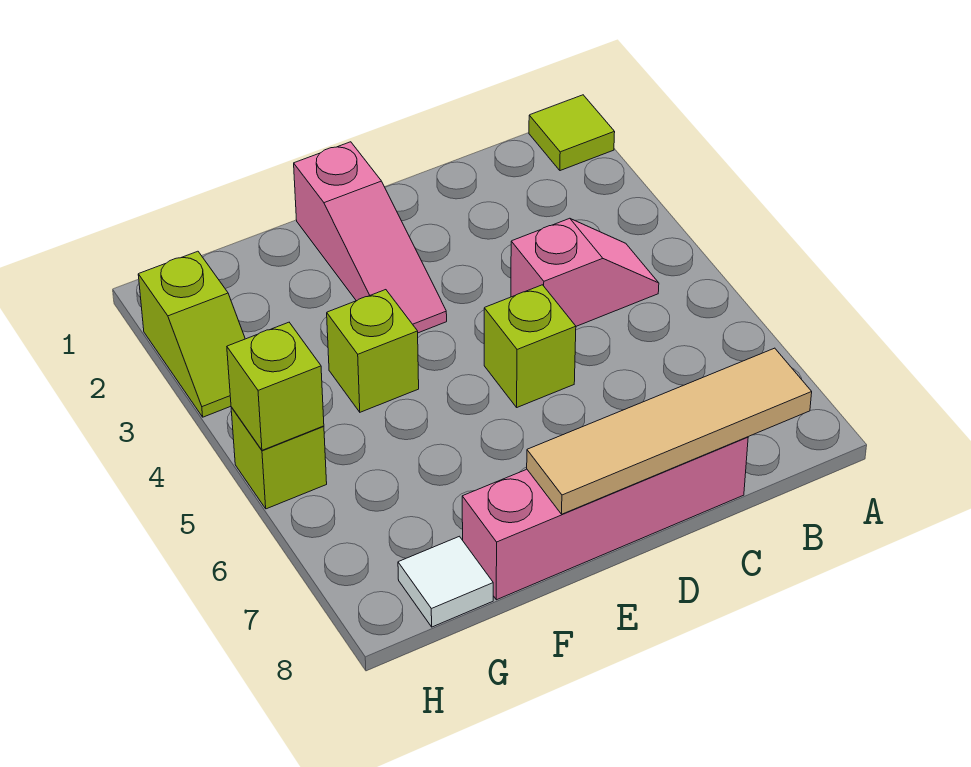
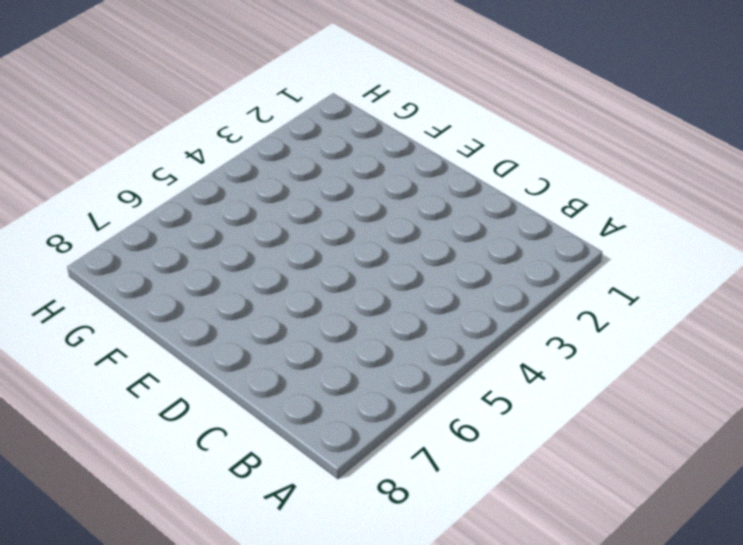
none -> lime tile A1 level 1
none -> pink slope B4:C4 level 1 top C

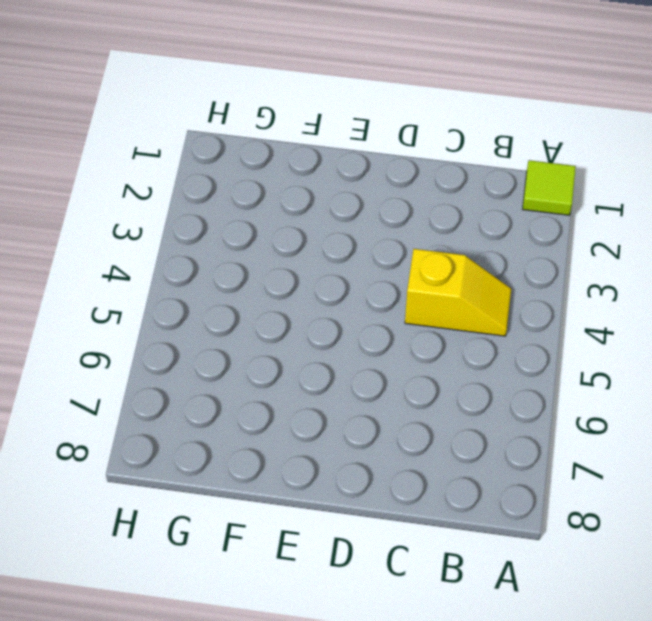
yellow slope B4:C4 level 1 top C -> pink slope B4:C4 level 1 top C
none -> pink brick C8:F8 level 1
none -> lime brick D5 level 1

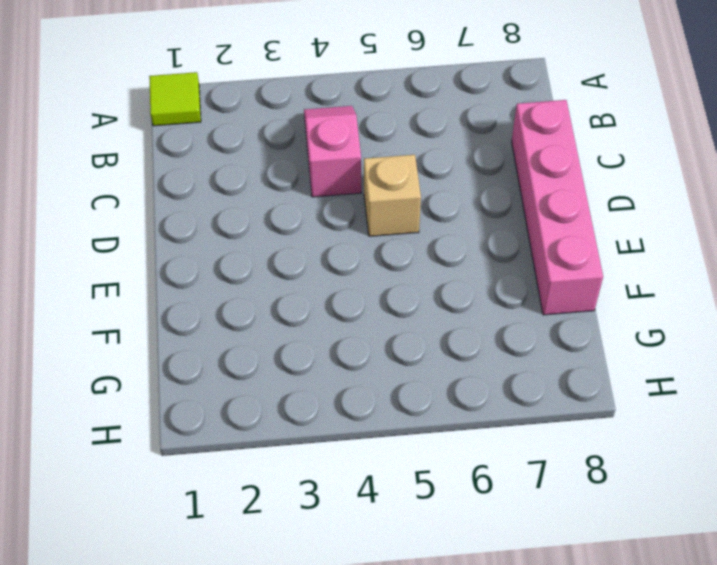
tan brick D5 level 1 -> lime brick D5 level 1
none -> pink slope E1:E3 level 1 top 1
none -> lime brick F4 level 1

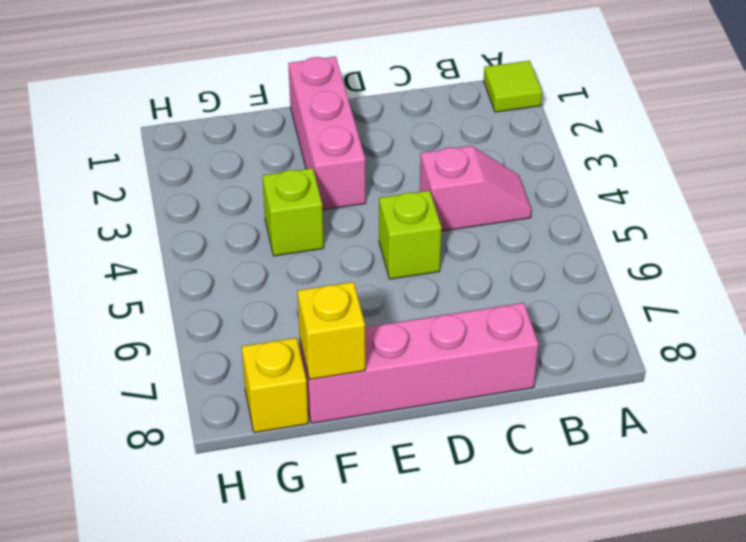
pink brick E1:E3 level 1 -> pink slope E1:E3 level 1 top 1
yellow brick F8 level 2 -> none
yellow brick G8 level 1 -> white tile G8 level 1
none -> lime slope H2:H3 level 1 top 2
none -> lime brick H5 level 1

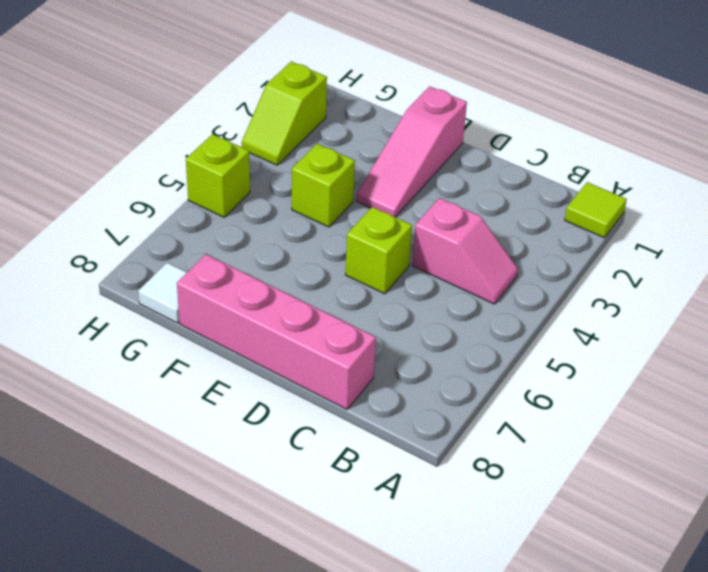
none -> tan tile B8:E8 level 2
none -> lime brick H5 level 2

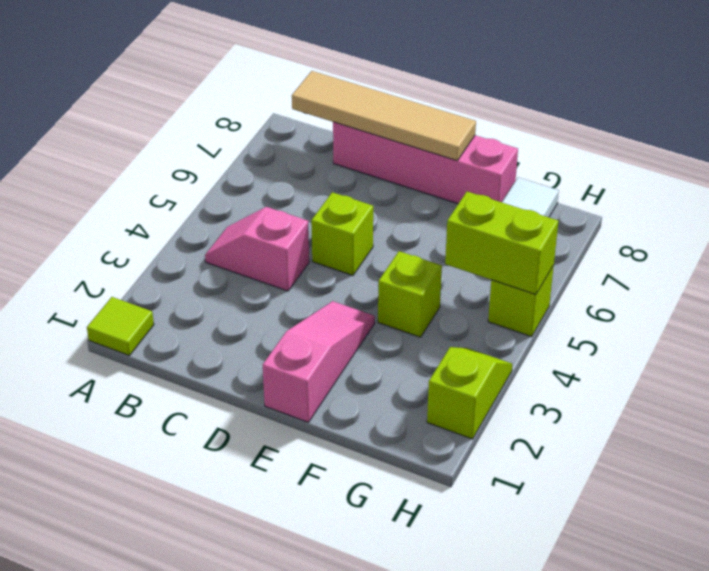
lime brick G5:H5 level 2 -> lime brick H5 level 2

